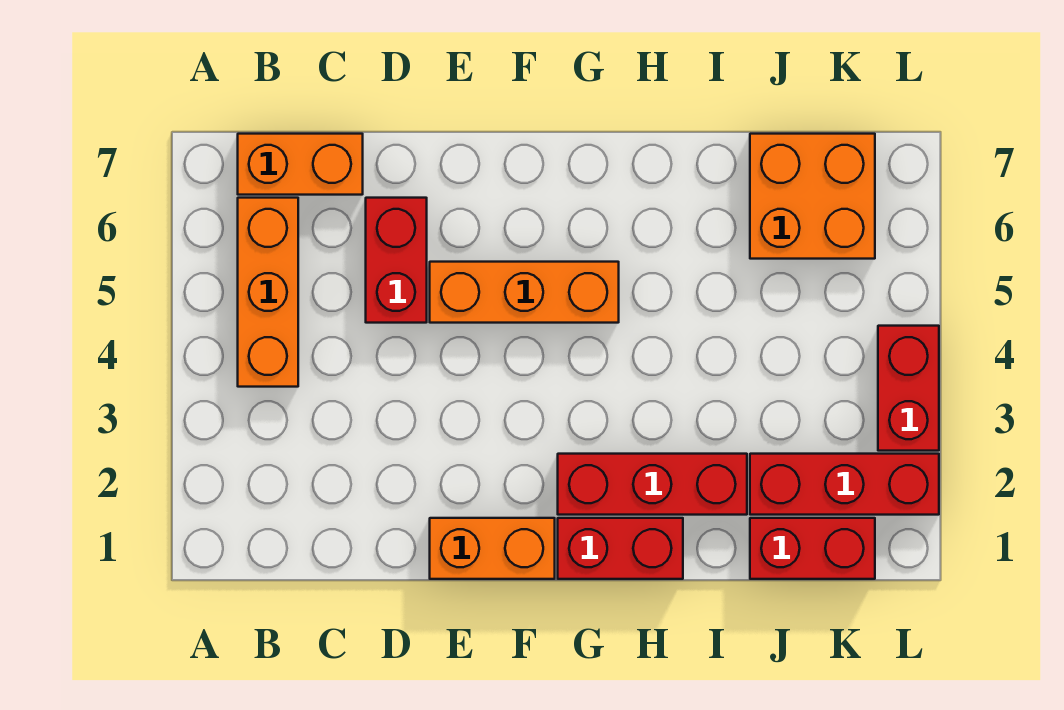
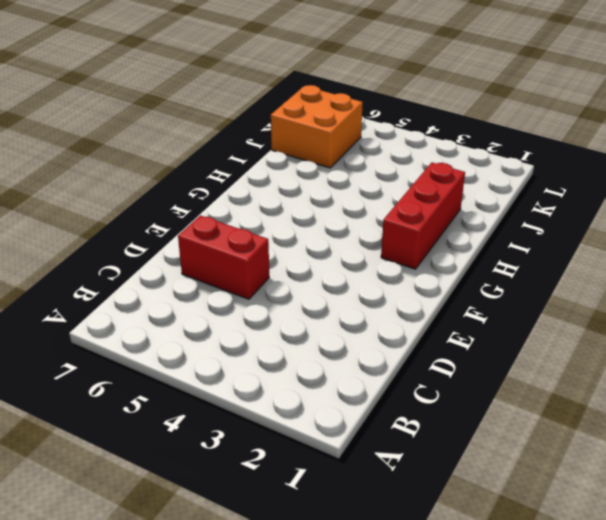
none -> orange brick B4:B6 level 1
none -> orange brick B7:C7 level 1

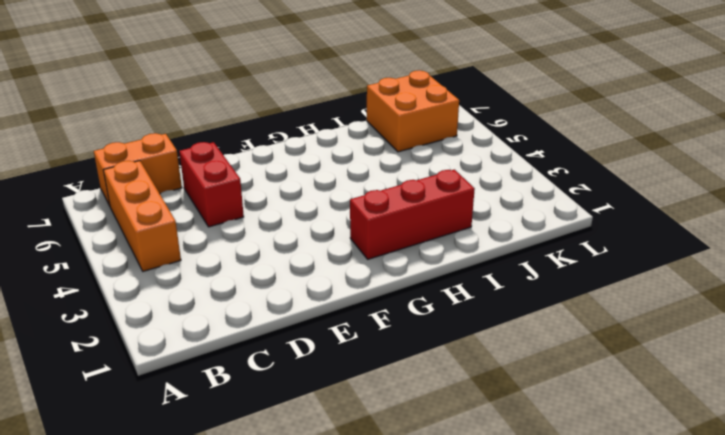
none -> orange brick E1:F1 level 1
none -> orange brick E5:G5 level 1

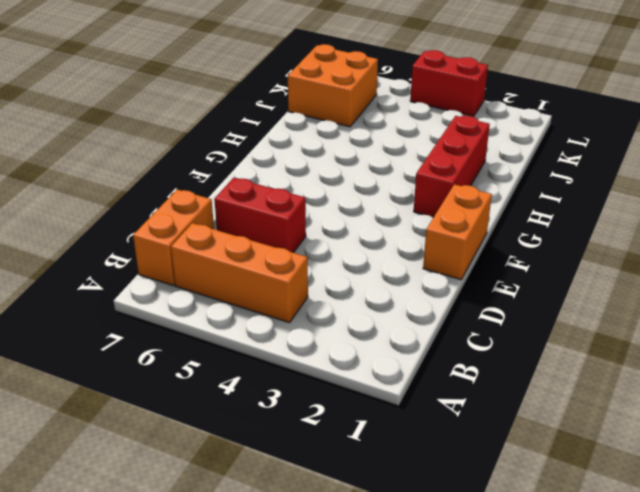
none -> orange brick E5:G5 level 1
none -> red brick G1:H1 level 1

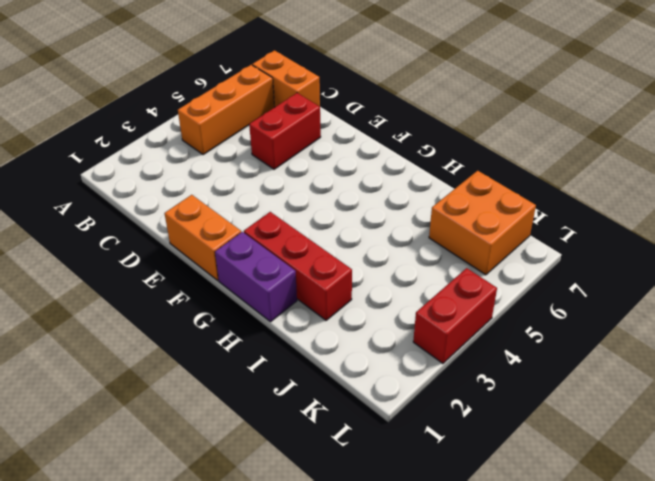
purple brick G1:H1 level 1 -> red brick G1:H1 level 1
none -> orange brick E5:G5 level 1
none -> red brick J1:K1 level 1

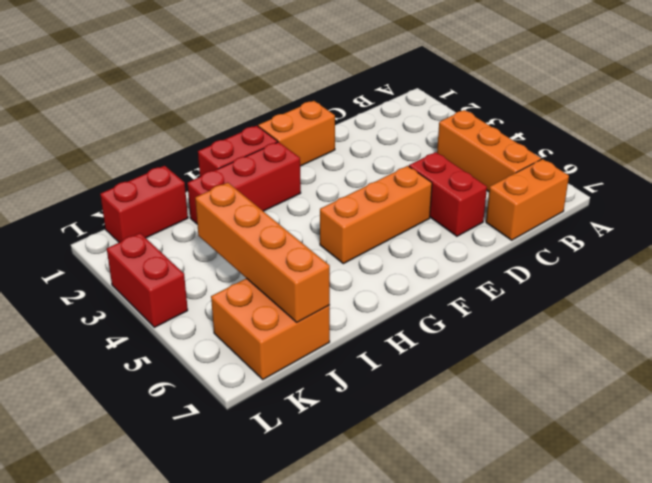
orange brick J4:J7 level 2 -> none
none -> red brick J2:L2 level 1

